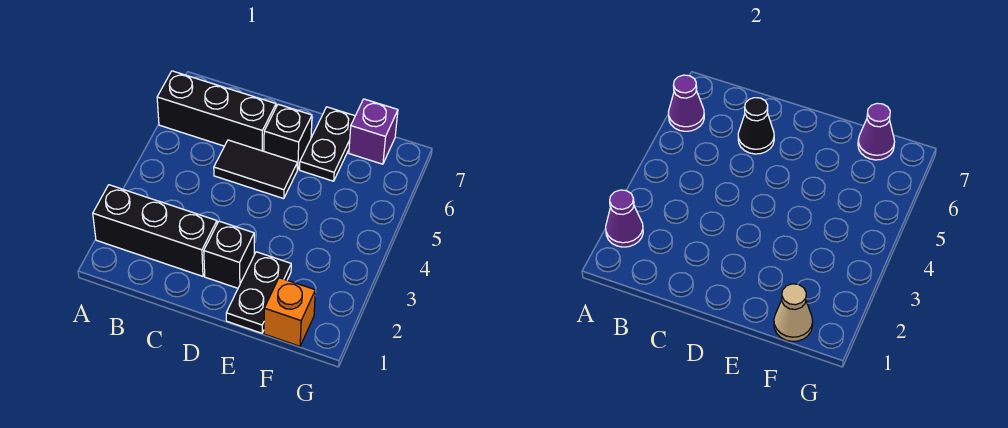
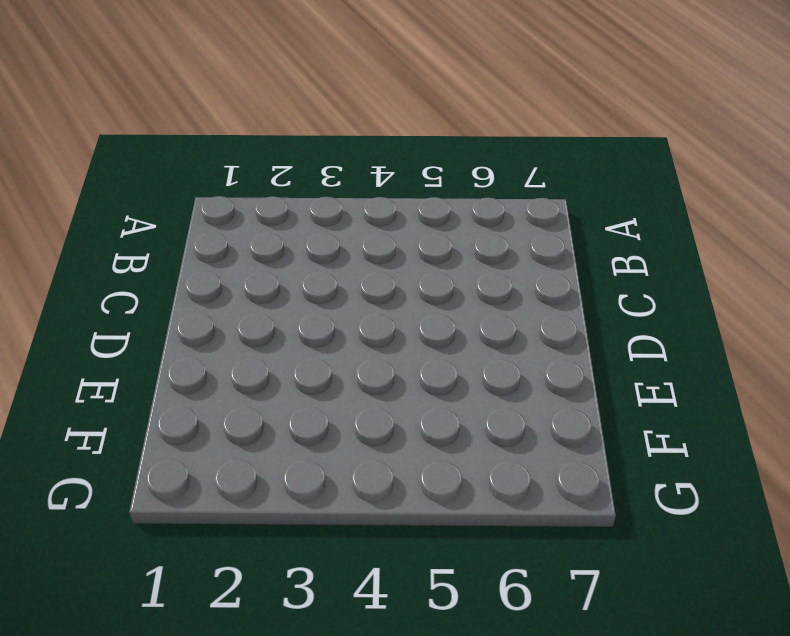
none -> black brick A2:C2 level 1
none -> black brick A6:C6 level 1
none -> black tile C5:D5 level 1

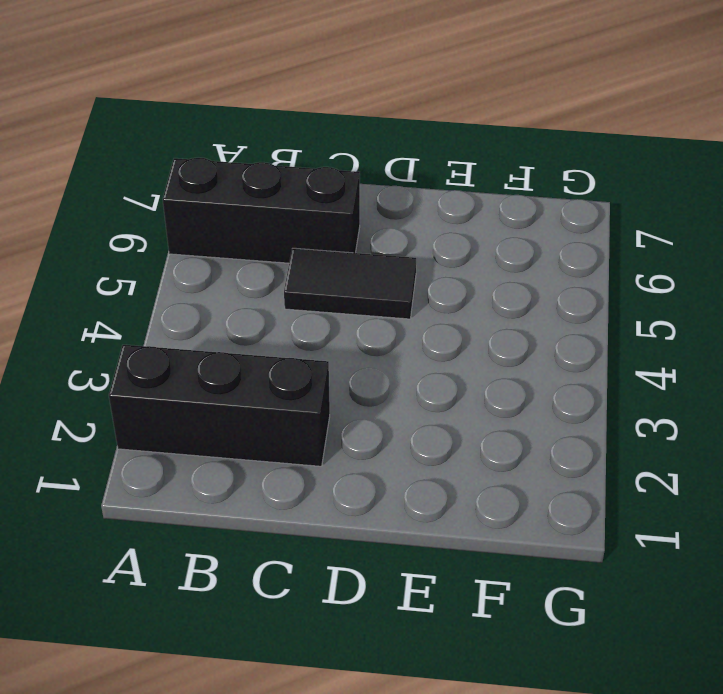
none -> black brick D2 level 1
none -> black brick D6 level 1
none -> black plate E1:E2 level 1

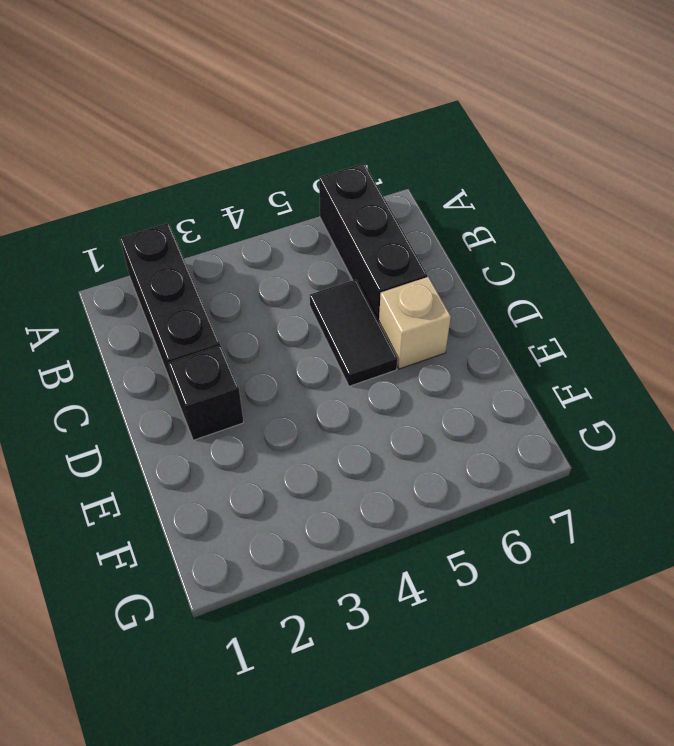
tan brick D6 level 1 -> black brick D6 level 1
none -> black plate E1:E2 level 1
none -> black plate E6:E7 level 1
none -> orange brick F1 level 1

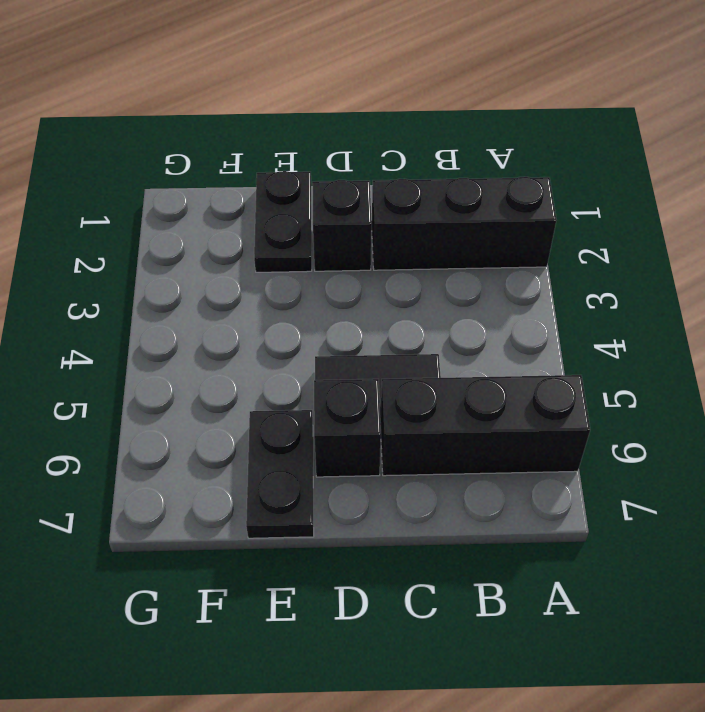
none -> orange brick F1 level 1
none -> purple brick F7 level 1
none -> purple cone A2 level 2

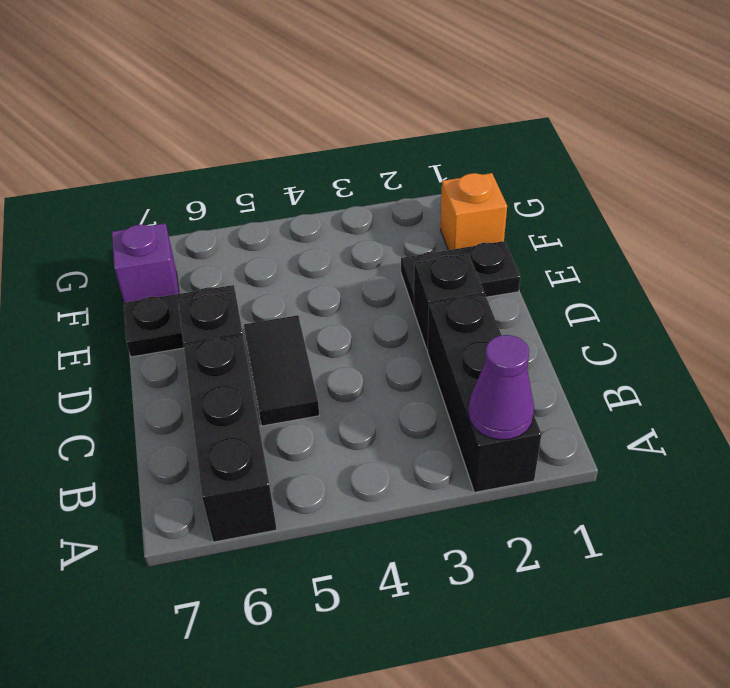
none -> purple cone A6 level 2
none -> black cone C6 level 2
none -> tan cone F1 level 2

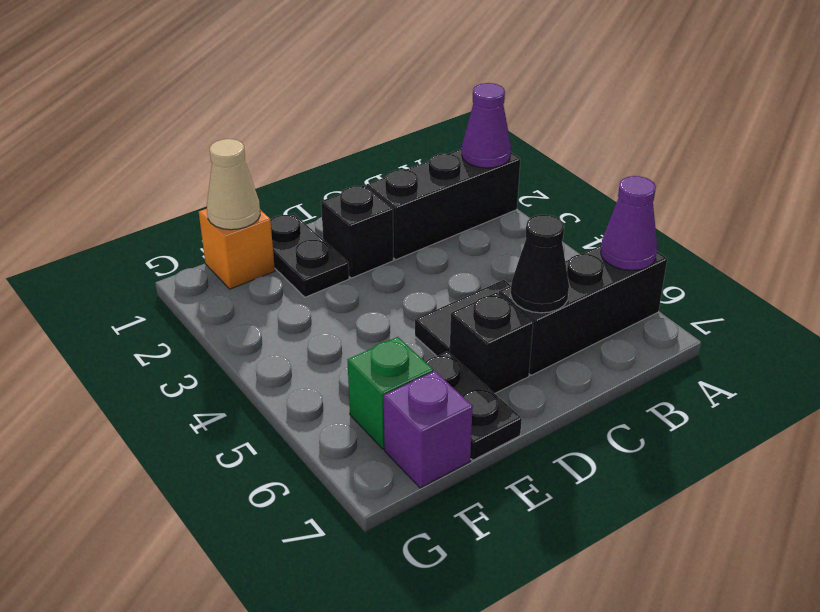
green brick F6 level 1 -> none
none -> purple cone F7 level 2

